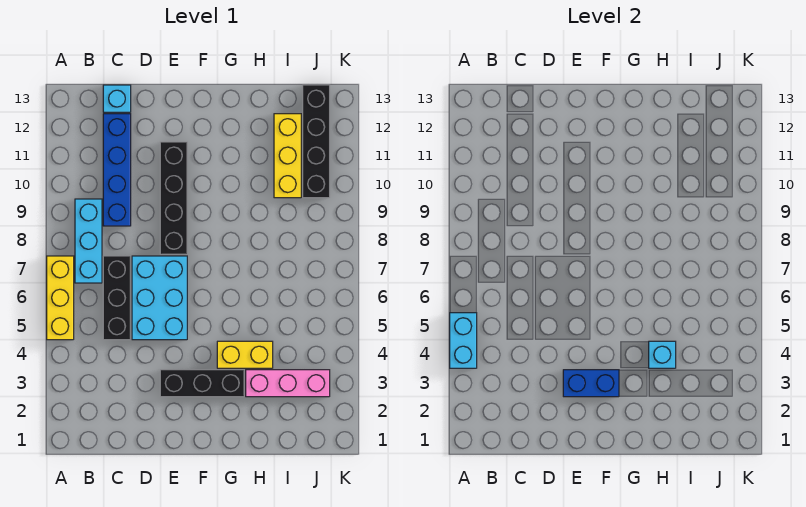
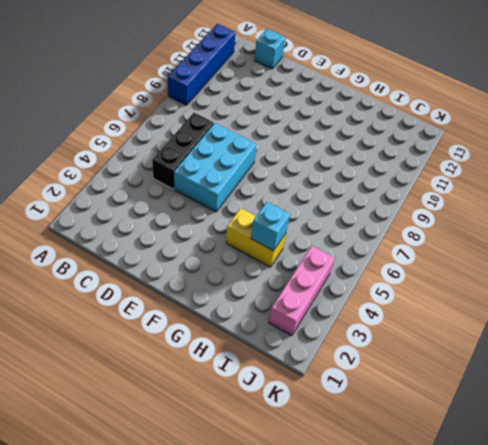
blue brick A9:A12 level 1 -> blue brick C9:C12 level 1
pink brick J2:J4 level 1 -> pink brick H3:J3 level 1
none -> yellow brick A5:A7 level 1
none -> cyan brick B7:B9 level 1
none -> black brick E3:G3 level 1

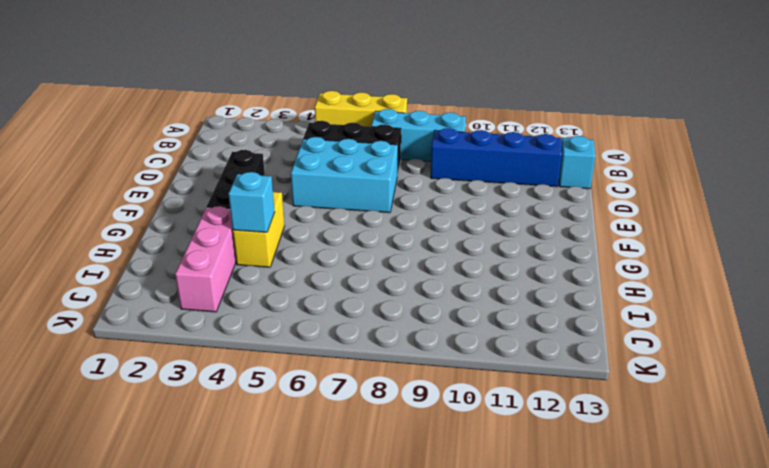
none -> black brick E8:E11 level 1
none -> yellow brick I10:I12 level 1
none -> black brick J10:J13 level 1

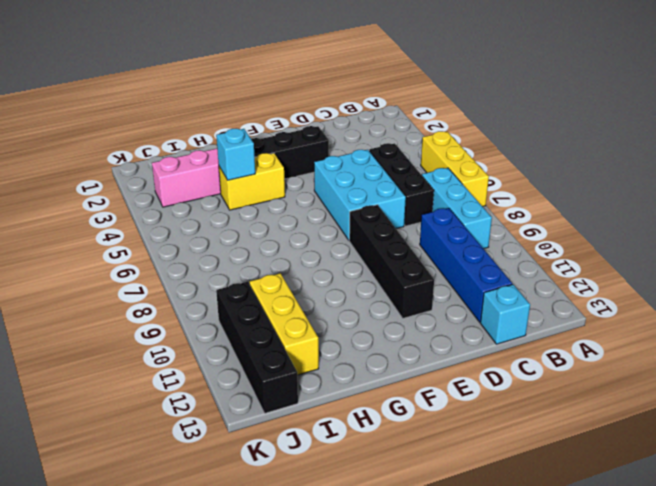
none -> cyan brick A4:A5 level 2
none -> blue brick E3:F3 level 2

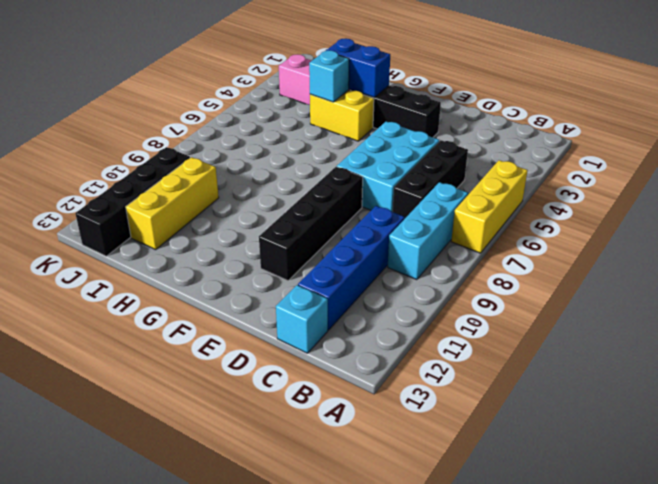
blue brick G3:H3 level 2 -> blue brick E3:F3 level 2
none -> cyan brick A4:A5 level 2

